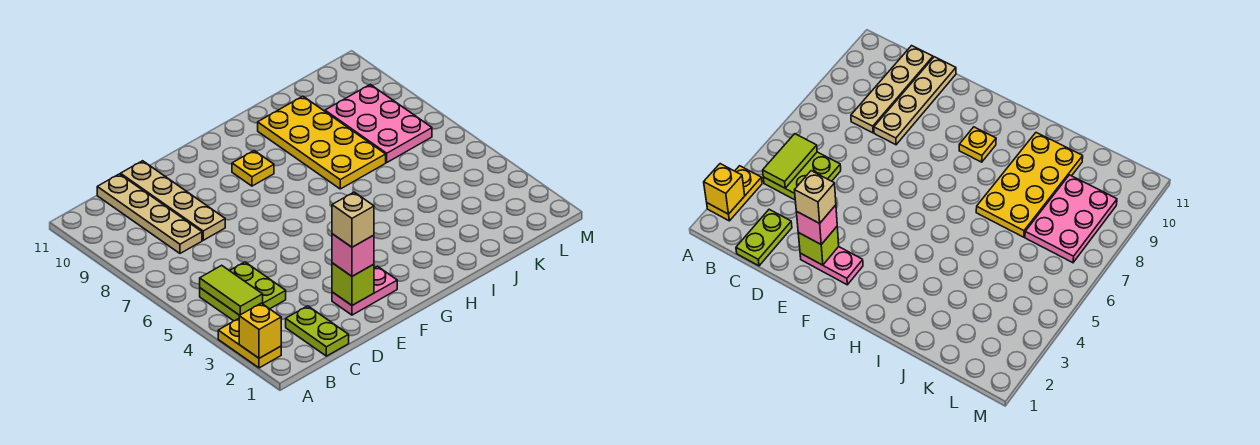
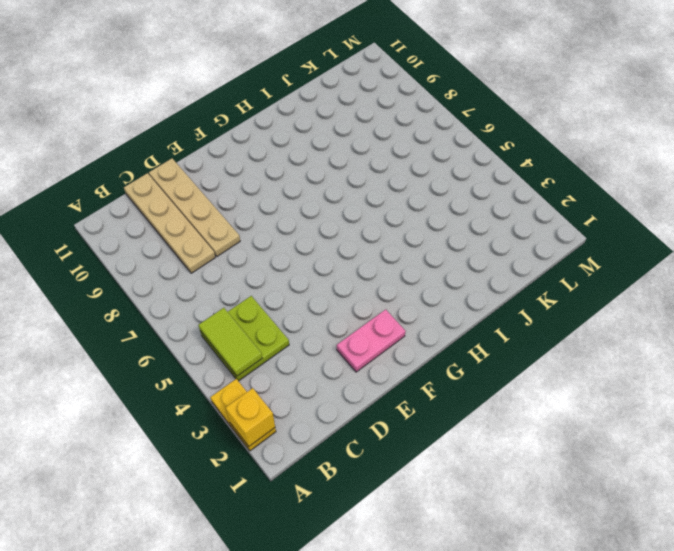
none -> lime plate C1:C2 level 1
none -> yellow plate G9 level 1
none -> yellow plate I7:J10 level 1

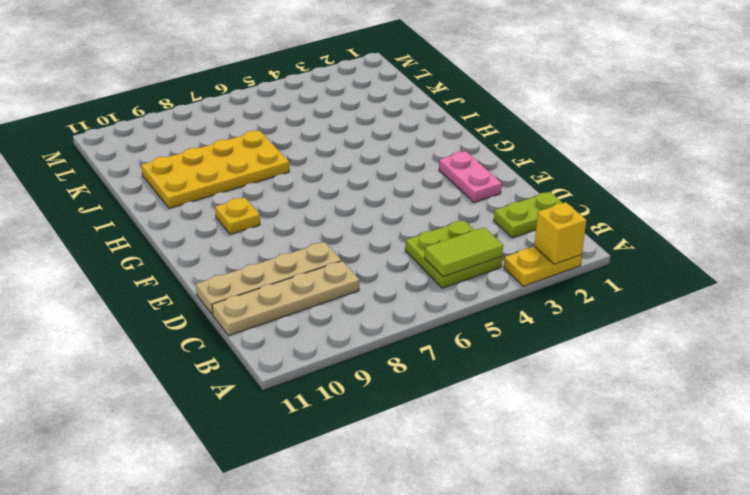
none -> pink plate K7:L9 level 1
none -> lime brick E2 level 2
none -> pink brick E2 level 3

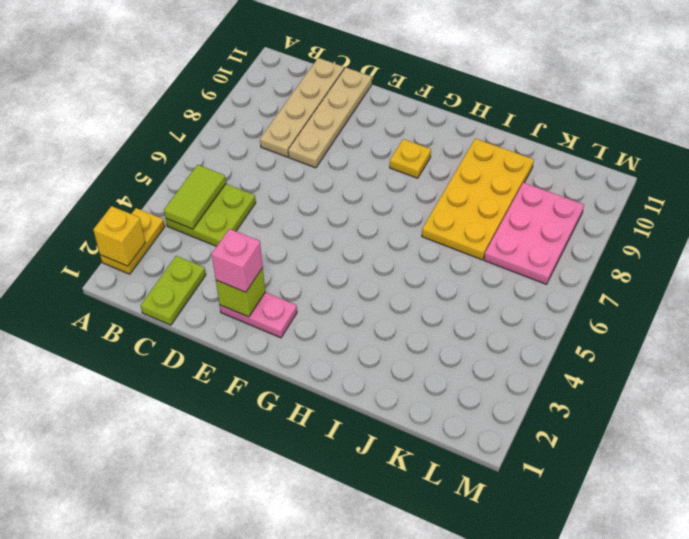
none -> tan brick E2 level 4

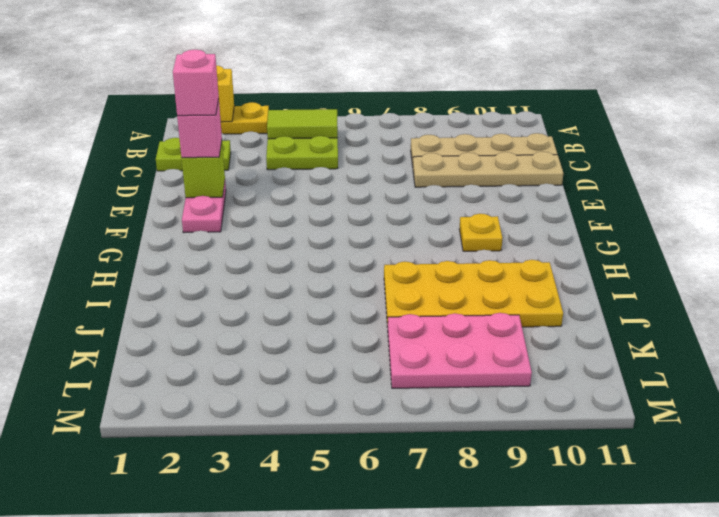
pink brick E2 level 4 -> tan brick E2 level 4

